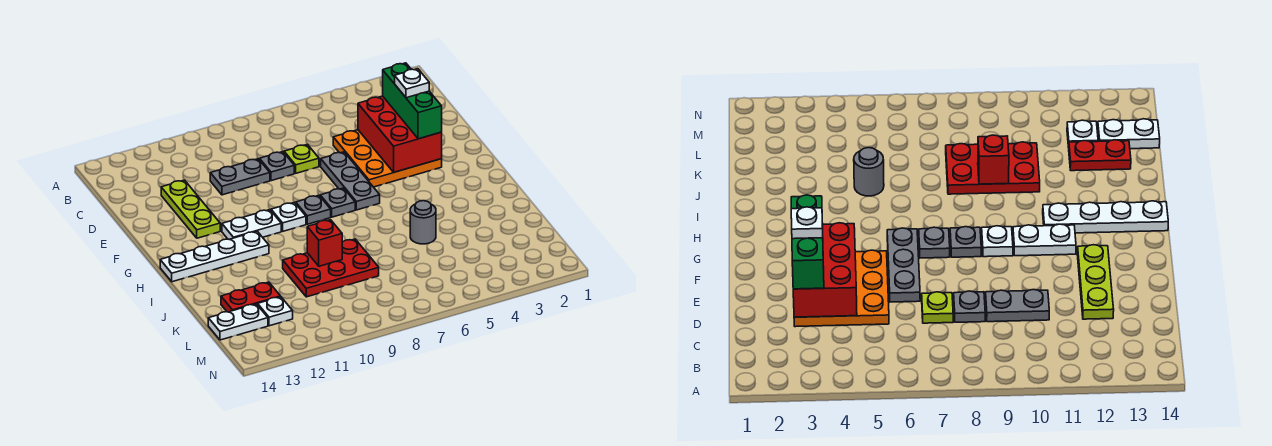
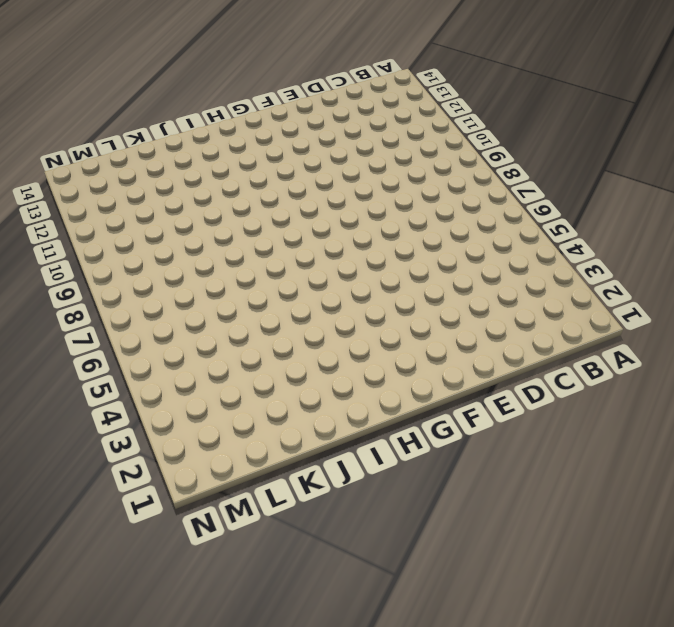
none -> orange plate D3:F5 level 1
none -> lime plate D7 level 1
none -> grey plate D8 level 1

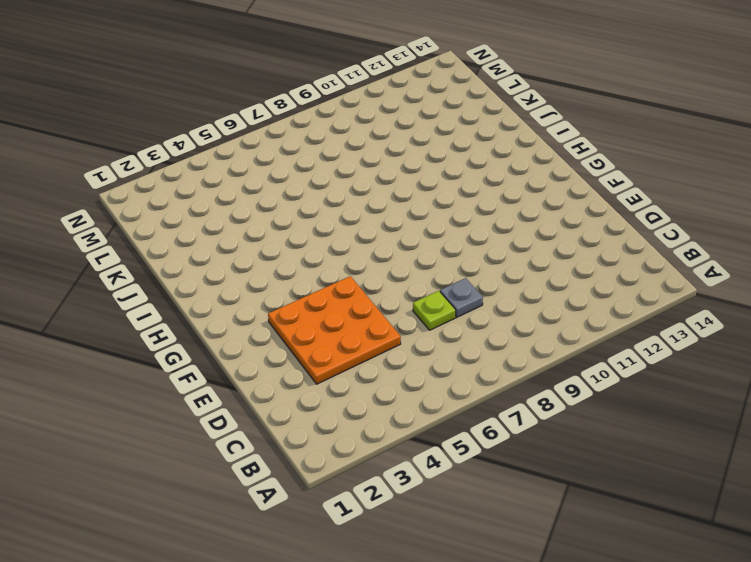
none -> grey plate D9:D10 level 1
none -> lime plate D12:F12 level 1
none -> grey plate E6:G6 level 1

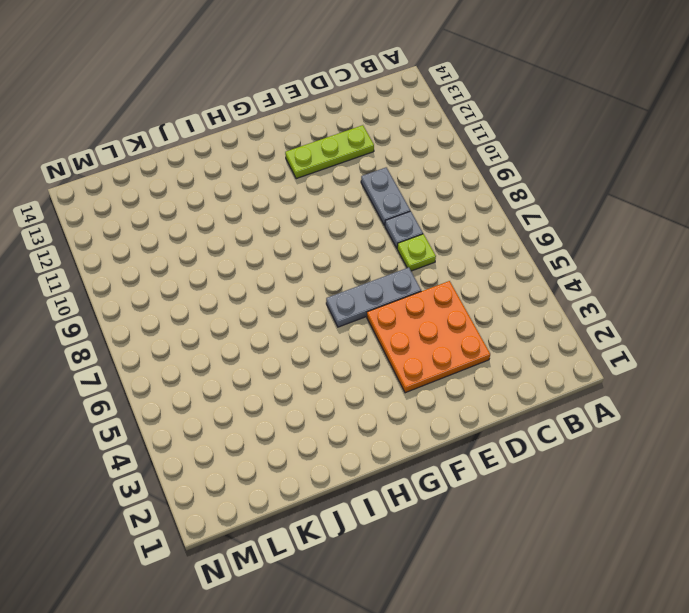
none -> grey plate G7 level 1
none -> grey plate G8 level 1
none -> white plate G9 level 1

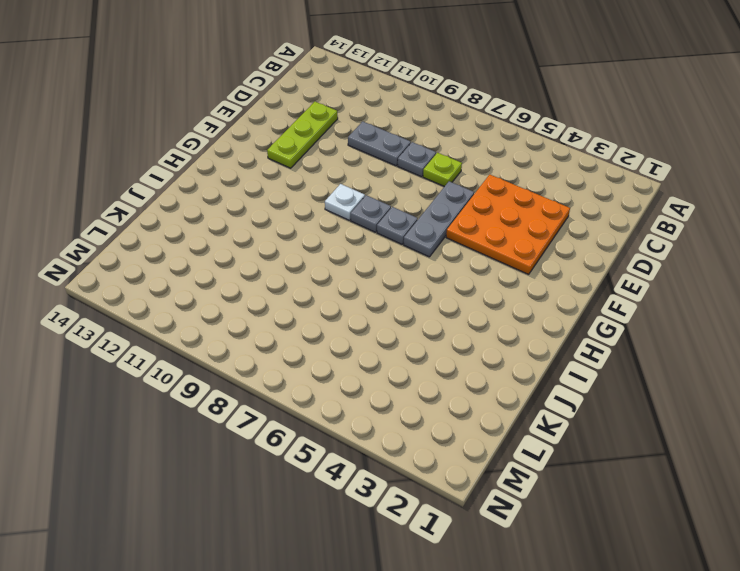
none -> white plate G10:G11 level 1
none -> white plate H11:H14 level 1
none -> grey round brick J5 level 1

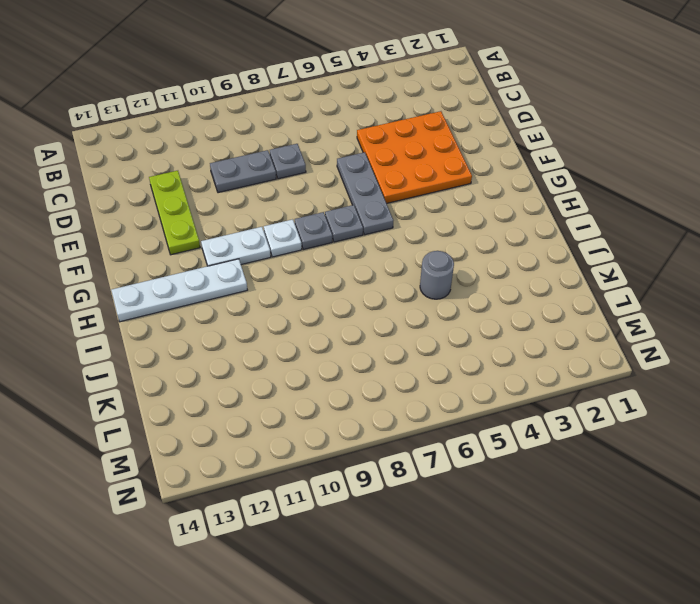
none -> lime plate D7 level 1
none -> red plate J8:K10 level 1
none -> red plate K12:K13 level 1

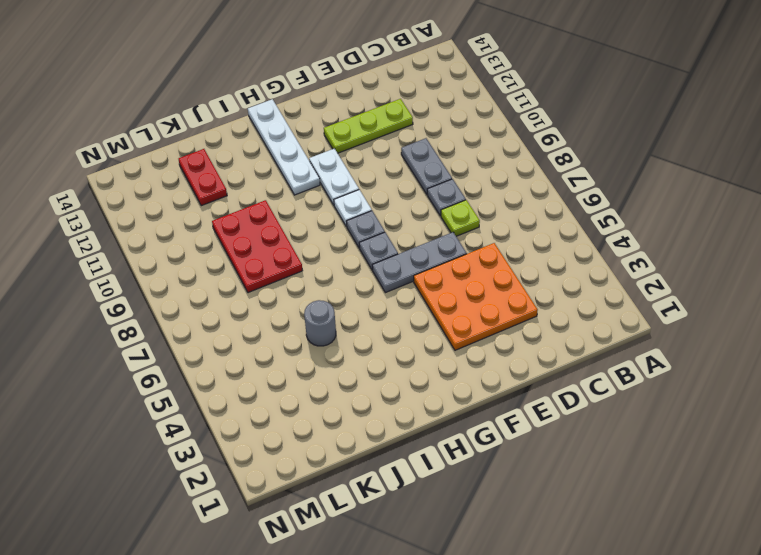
none -> white plate L12 level 1
none -> white plate L13:L14 level 1
none -> red brick D3:F4 level 2

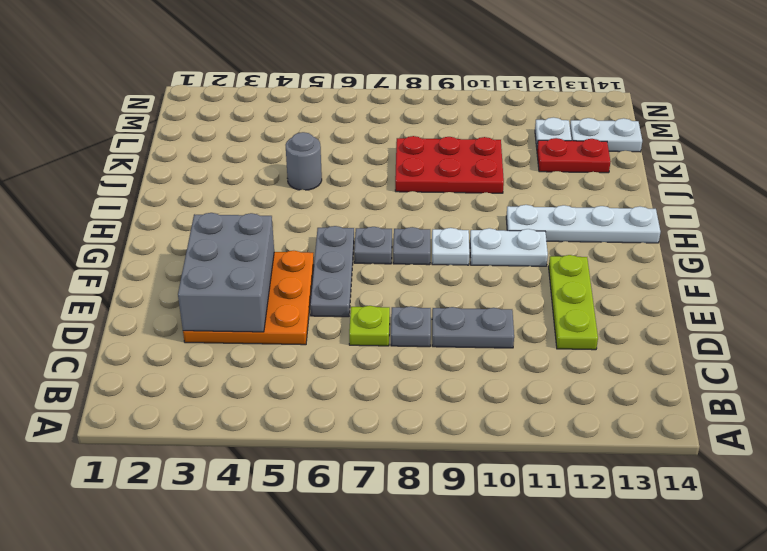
grey brick D3:F4 level 2 -> red brick D3:F4 level 2
none -> red brick J9 level 2
none -> green brick D3:F3 level 3
none -> white plate E3 level 4

